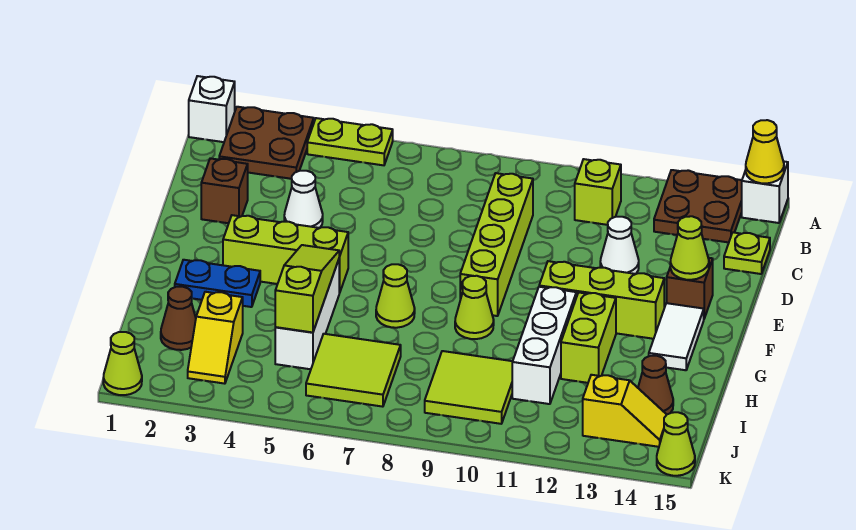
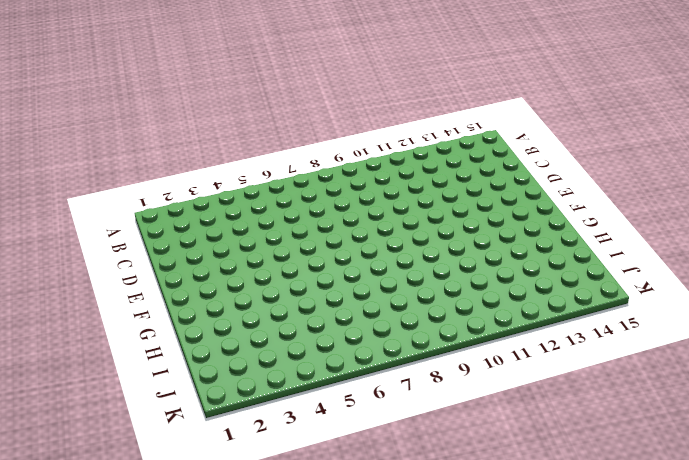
none -> white brick A1 level 1
none -> brown plate A2:B3 level 1
none -> lime plate A4:A5 level 1
none -> brown plate A13:B14 level 1

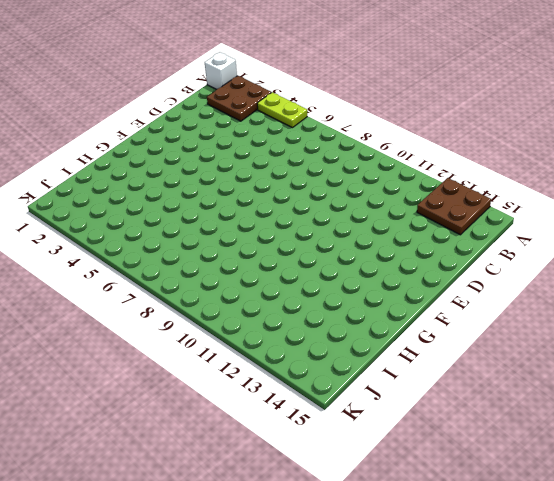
none -> white brick A15 level 1
none -> lime brick B11 level 1
none -> lime brick C9:F9 level 1
none -> lime plate C15 level 1

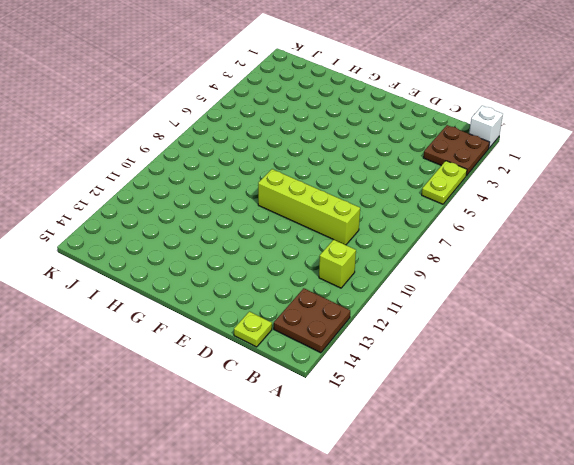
none -> white brick A15 level 1
none -> brown brick D2 level 1
none -> white cone D4 level 1
none -> white cone D12 level 1

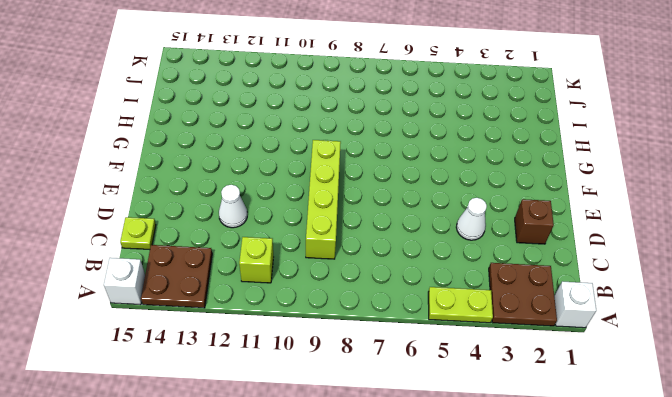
none -> brown brick E14 level 1
none -> lime brick F3:F5 level 1
none -> lime brick F11:F13 level 1
none -> white tile F14:G14 level 1

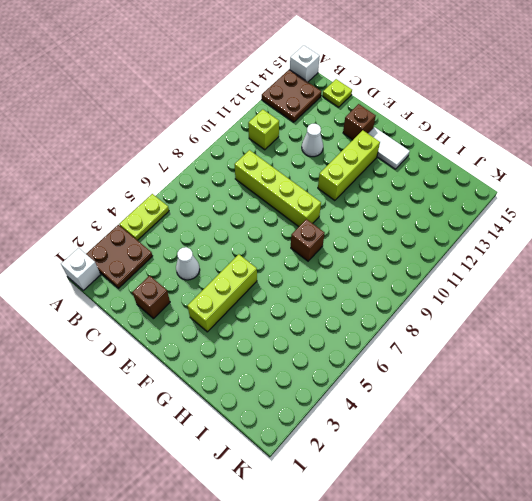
brown brick G8 level 1 -> none
none -> blue plate G2:G3 level 1
none -> white brick G5:I5 level 1
none -> lime cone G7 level 1
none -> lime cone G9 level 1

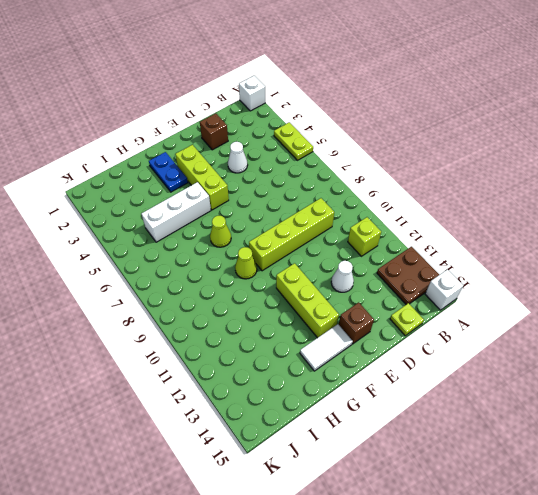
none -> brown plate A2:B3 level 1
none -> white brick G11:I11 level 1
none -> lime brick G12:H12 level 1
none -> brown cone I2 level 1

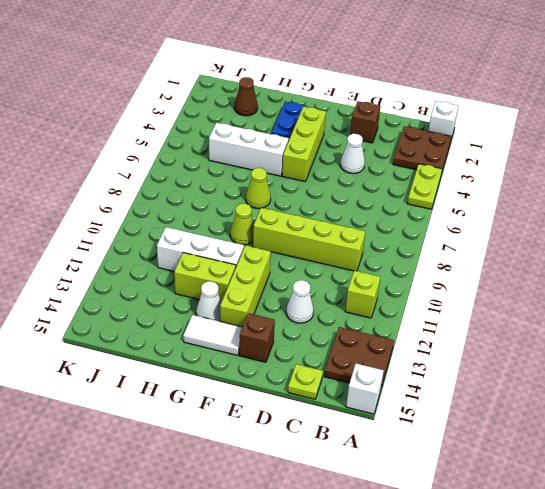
white cone G13 level 1 -> none
none -> yellow slope I3:J3 level 1 top I
none -> lime tile I6:J7 level 1
none -> lime tile I9:J10 level 1
none -> brown cone I14 level 1

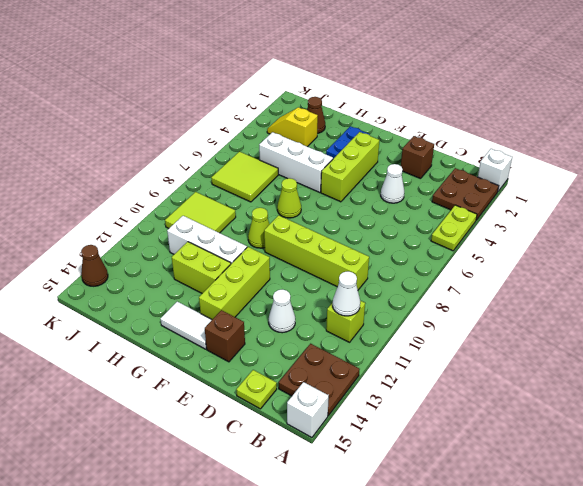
white cone B11 level 2 -> none
brown cone K14 level 1 -> brown cone I14 level 1
none -> yellow slope J13:J14 level 1 top 13
none -> lime cone K1 level 1
none -> lime cone K15 level 1
none -> yellow cone A15 level 2

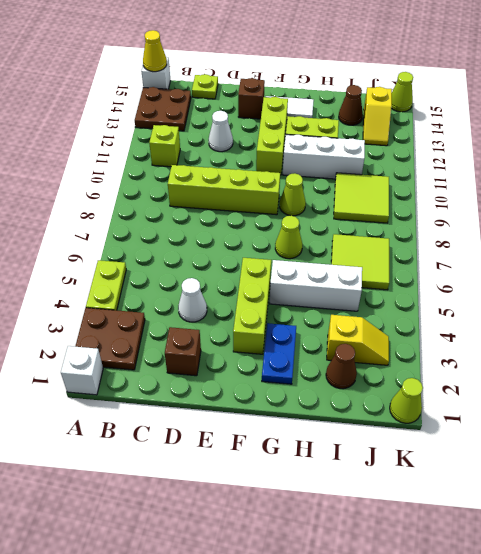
yellow slope J13:J14 level 1 top 14 -> yellow slope J13:J14 level 1 top 13
none -> lime cone E14 level 2
none -> lime slope G5:I5 level 2 top I

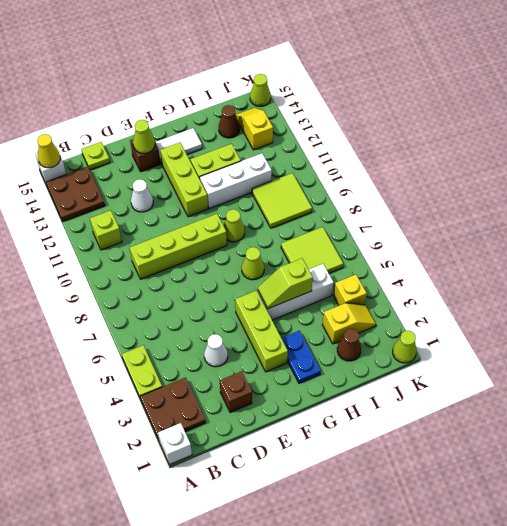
lime slope G5:H5 level 2 top H -> lime slope G5:I5 level 2 top I
yellow brick J4 level 1 -> none

